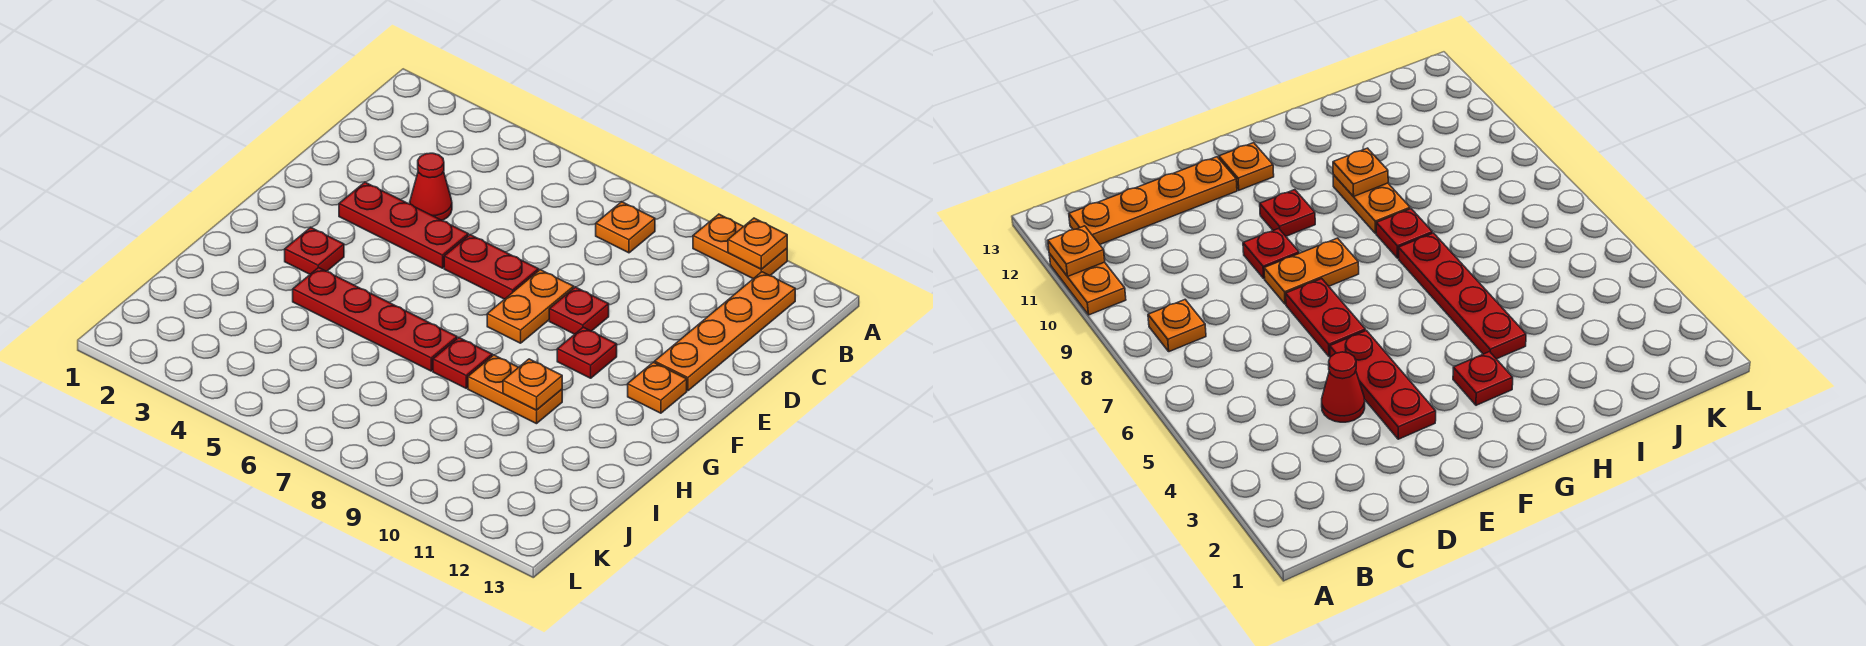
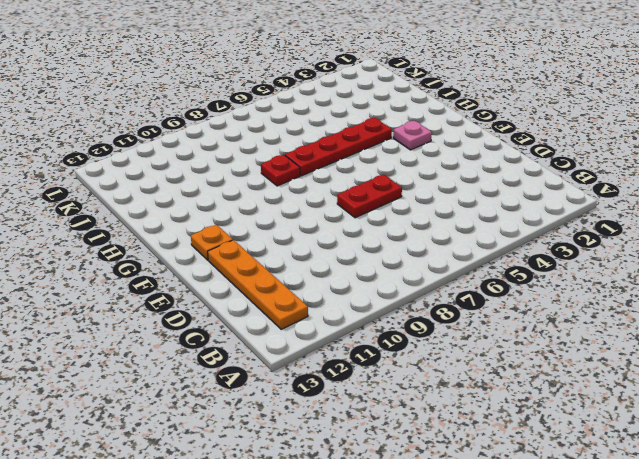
pink plate G3 level 1 -> red plate G3 level 1
none -> orange plate A10:A11 level 1
none -> orange plate B8 level 1
none -> red cone D4 level 1

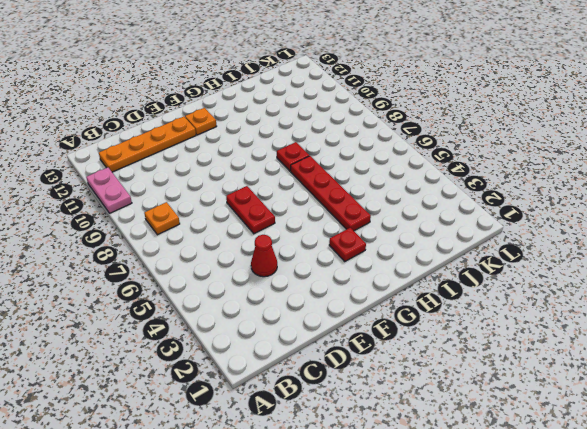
pink plate A10:A11 level 1 -> orange plate A10:A11 level 1
none -> red plate E3:E5 level 1
none -> orange plate E8:F8 level 1
none -> red plate E9 level 1

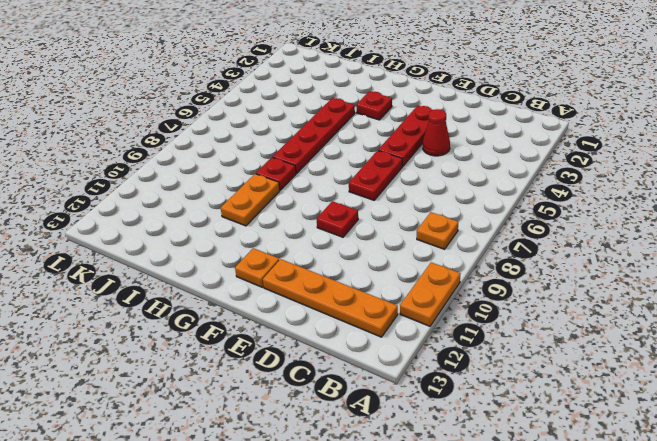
none -> orange plate E8:F8 level 1
none -> red plate F10 level 1
none -> orange plate A11 level 2

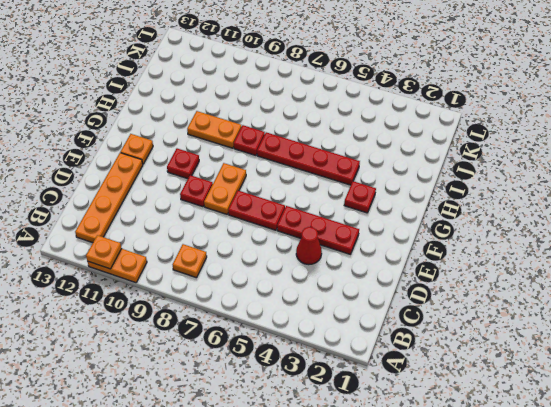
none -> orange plate H10 level 2

